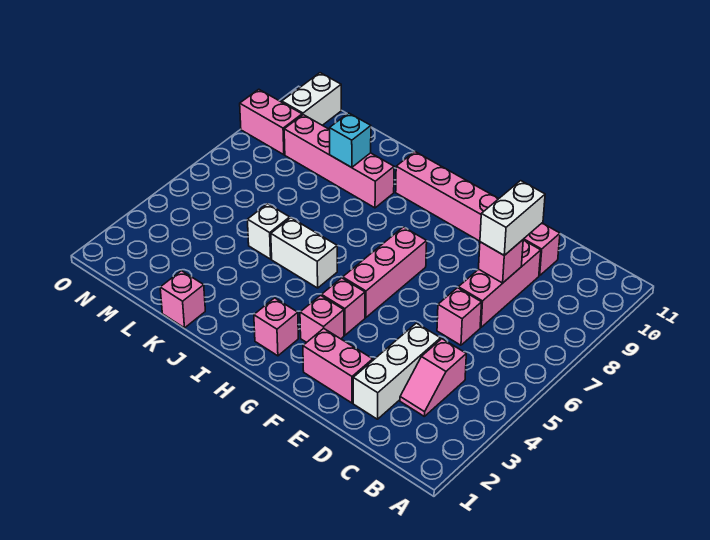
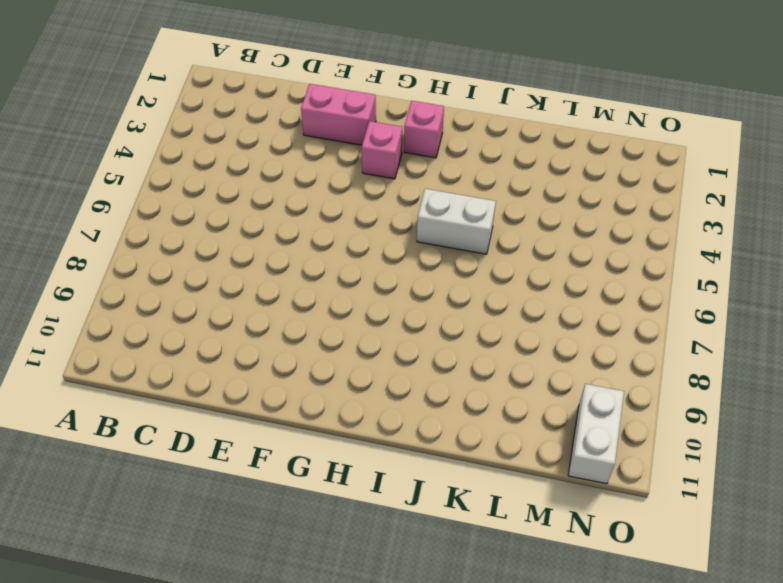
none -> pink slope C3:C4 level 1 top 4
none -> white brick D2:D4 level 1
none -> pink brick D6 level 1

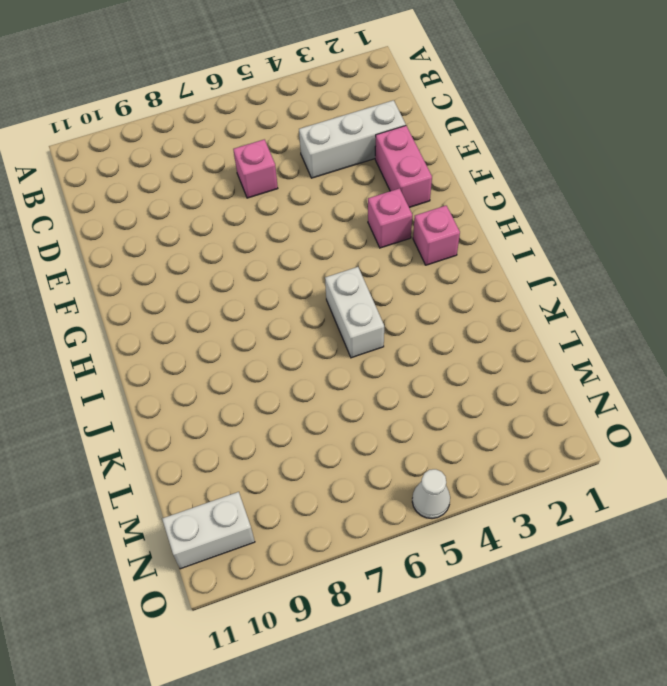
white cone O5 level 1 -> none
none -> pink slope C3:C4 level 1 top 4
none -> pink brick D7:D9 level 1
none -> pink brick D10:I10 level 1

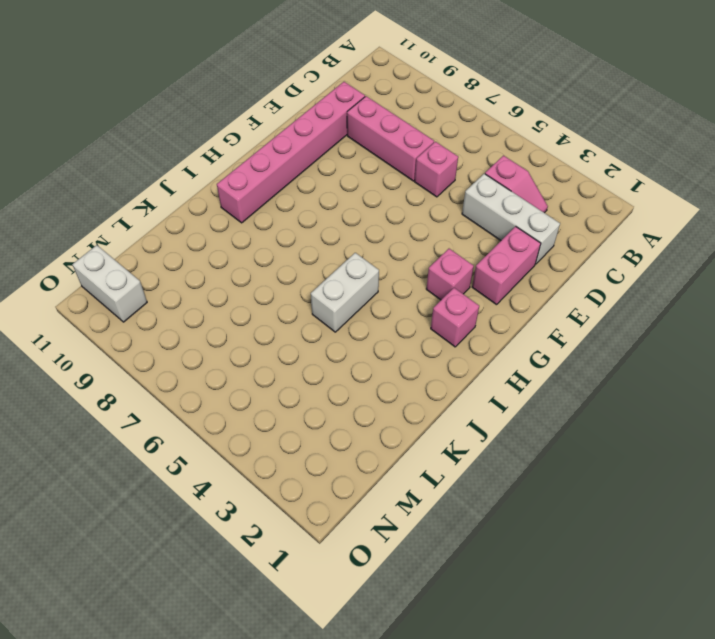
none -> pink brick G4 level 1
none -> pink brick G5:G7 level 1
none -> pink brick J9:M9 level 1

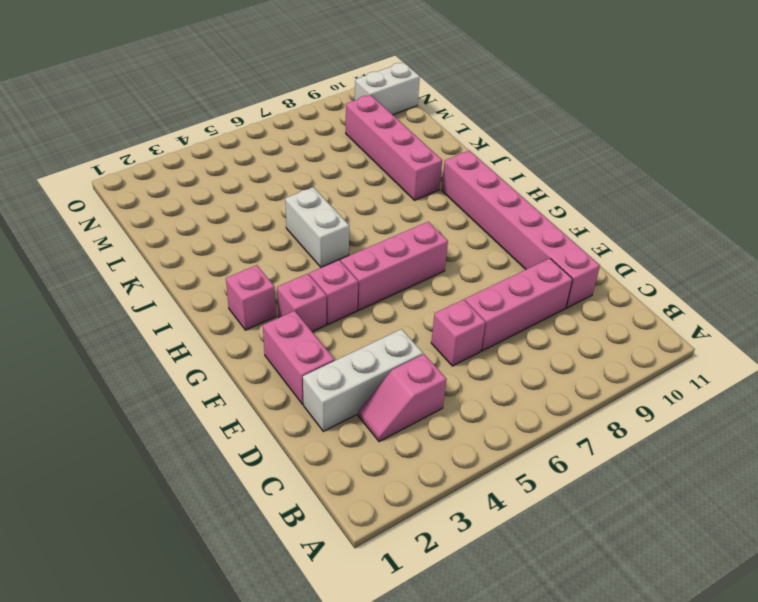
none -> pink brick K1 level 1
none -> white brick K5 level 1
none -> pink brick N9:O9 level 1

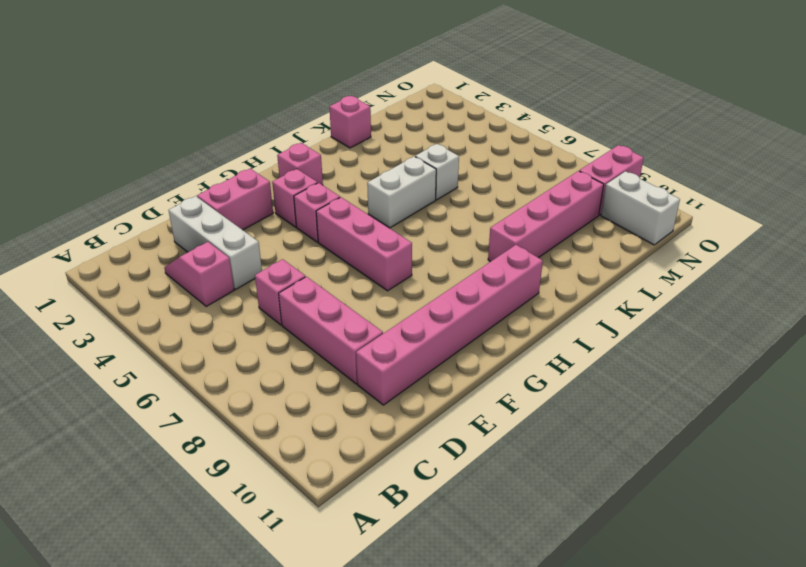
none -> pink brick D8 level 2
none -> cyan brick K9 level 2
none -> white brick D8:D9 level 3

